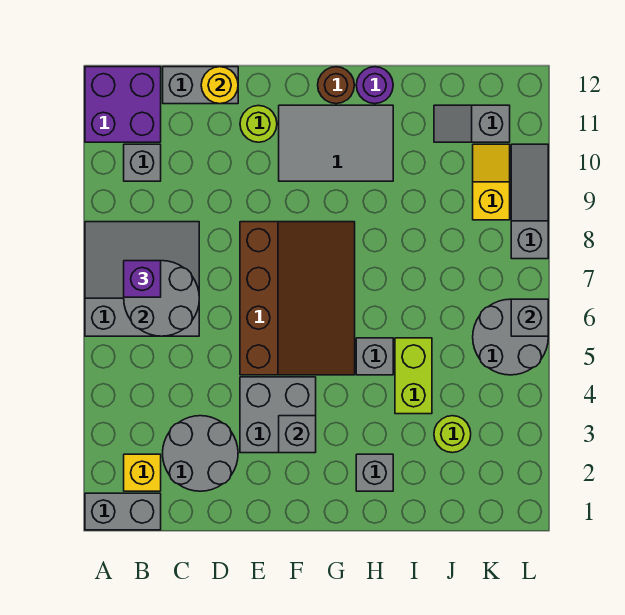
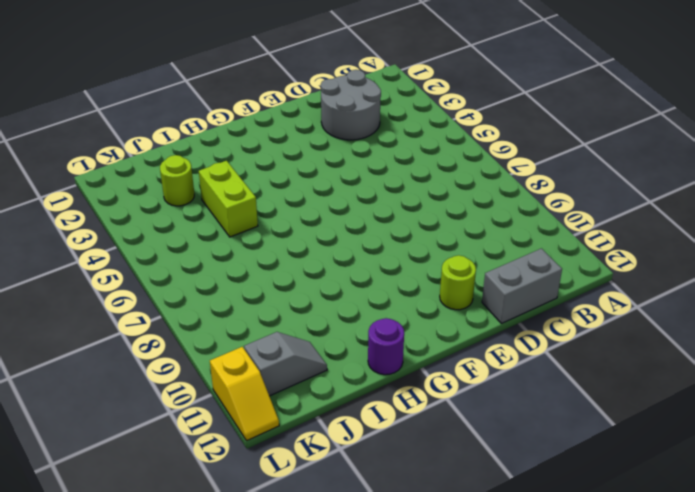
yellow slope L11:L12 level 1 top 11 -> yellow slope K9:K10 level 1 top 9
none -> grey brick A1:B1 level 1
none -> grey slope A6:C8 level 1 top 6
none -> purple brick A11:B12 level 1

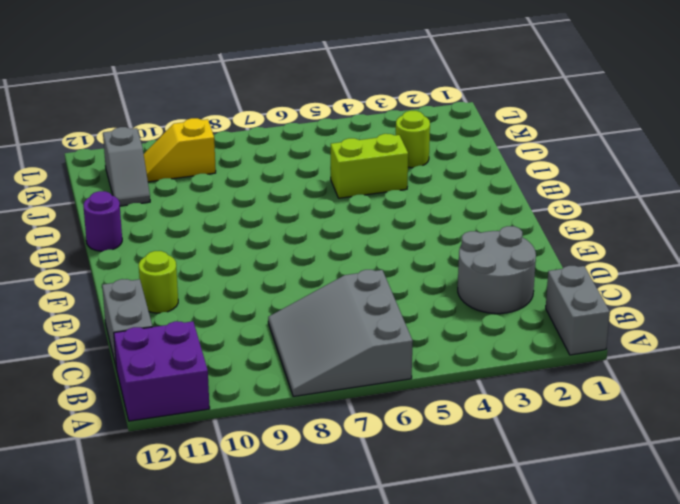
none -> yellow brick B2 level 1
none -> grey brick B10 level 1
none -> grey brick E3:F4 level 1

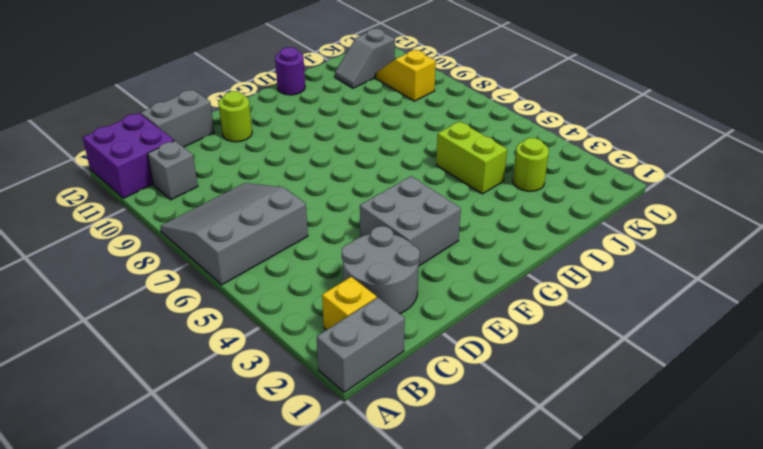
none -> brown slope E5:G8 level 1 top E
none -> grey tile F10:H11 level 1
none -> brown round brick G12 level 1

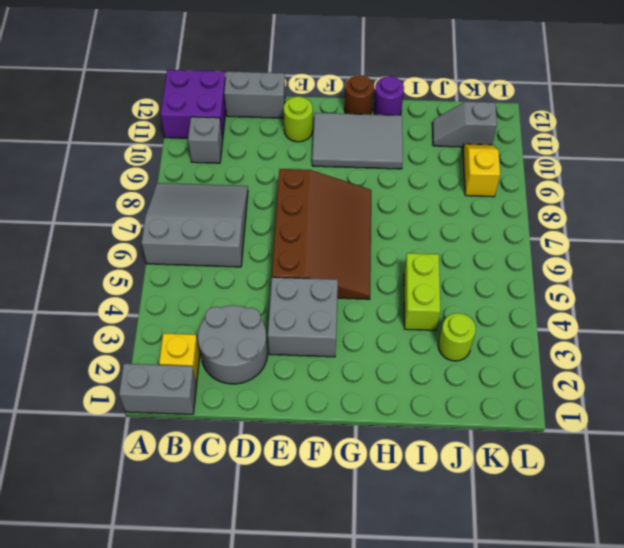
none -> grey brick H2 level 1
none -> grey brick H5 level 1
none -> grey round brick K5:L6 level 1

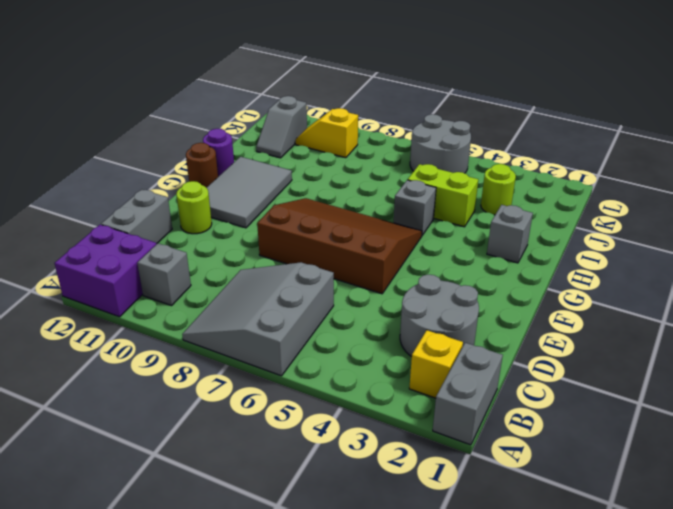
none -> grey brick E3:F4 level 1
none -> grey slope L8:L10 level 1 top 8
none -> grey round brick B6:C7 level 2

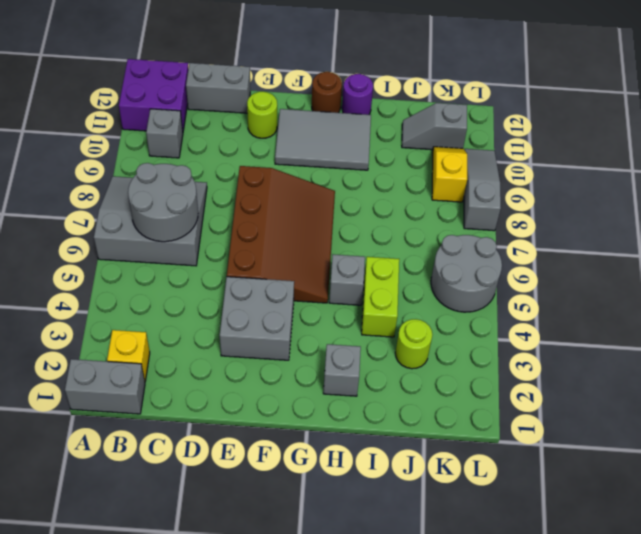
none -> grey round brick C2:D3 level 1
none -> yellow round brick D12 level 2
none -> grey brick F3 level 2

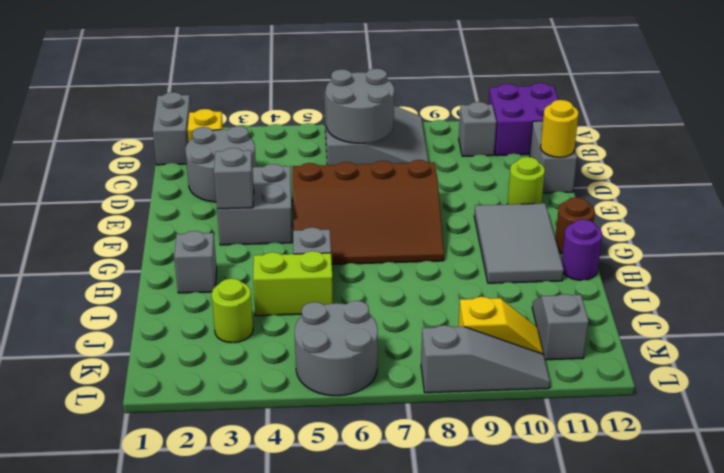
none -> grey brick L6 level 2
none -> purple brick B7 level 3

